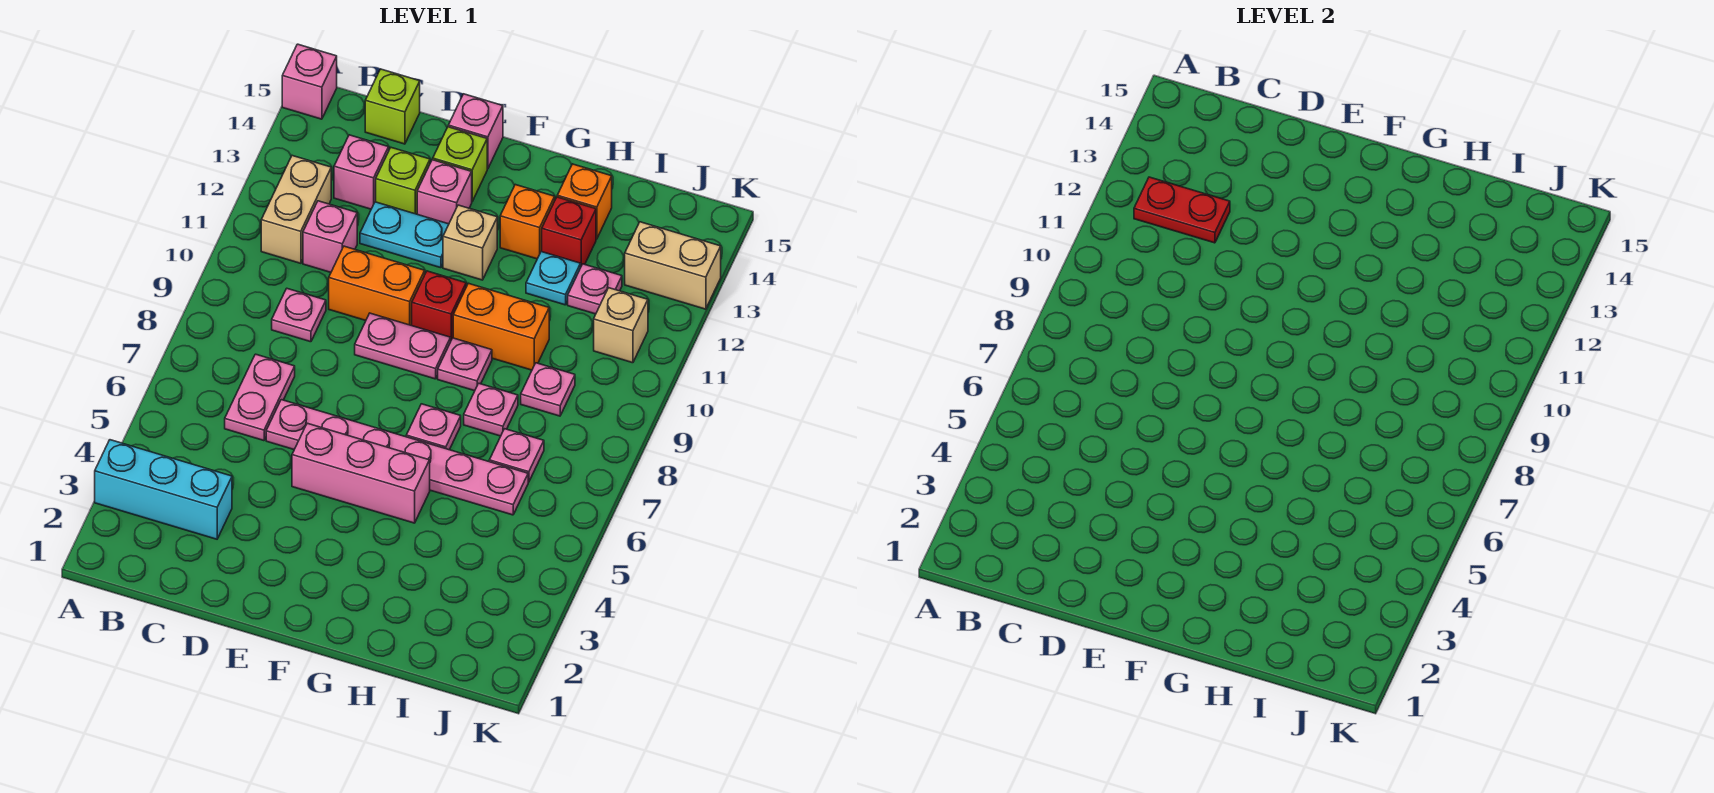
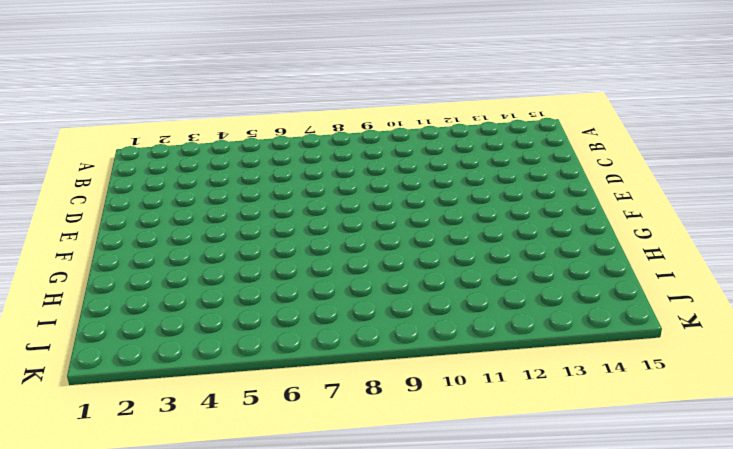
none -> cyan brick A3:C3 level 1
none -> pink brick A15 level 1
none -> tan brick B11:B12 level 1
none -> pink plate C6:C7 level 1

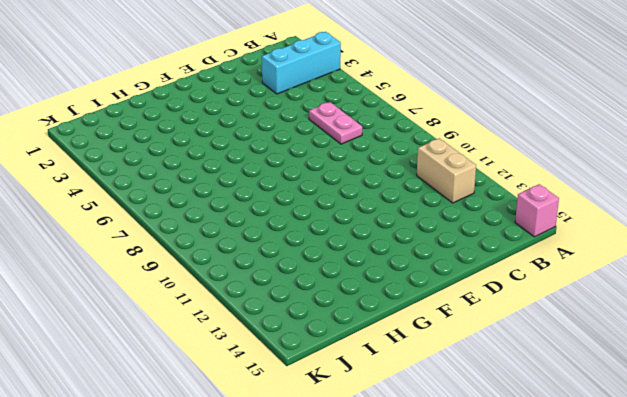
none -> pink plate C9 level 1
none -> pink brick C11 level 1
none -> pink brick C13 level 1
none -> lime brick C15 level 1

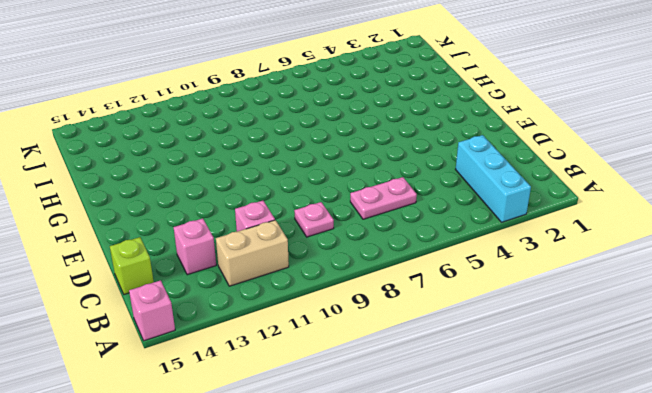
none -> pink plate D6:I6 level 1
none -> orange brick D10:E10 level 1
none -> cyan plate D12:E12 level 1
none -> lime brick D13 level 1

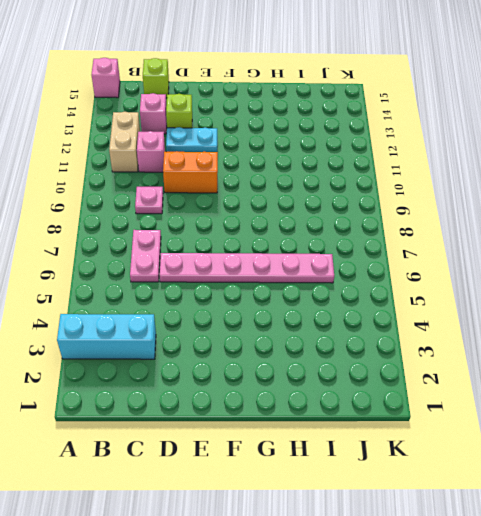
none -> pink brick E5:G5 level 1
none -> pink plate E9:F9 level 1
none -> pink brick E13 level 1
none -> lime brick E14 level 1

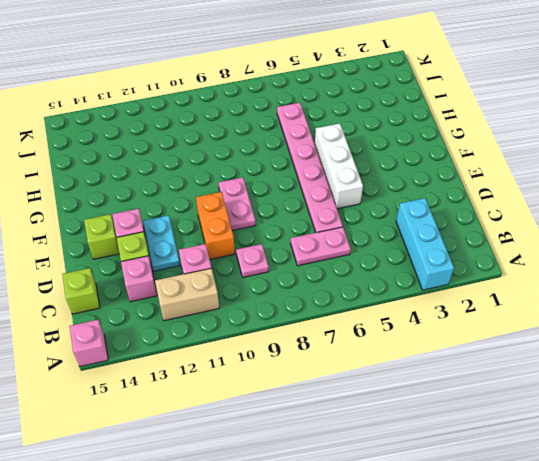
white brick E5:G5 level 1 -> pink brick E5:G5 level 1
none -> pink brick E15 level 1
none -> red brick F10 level 1
none -> tan brick F12 level 1
none -> pink plate G7 level 1

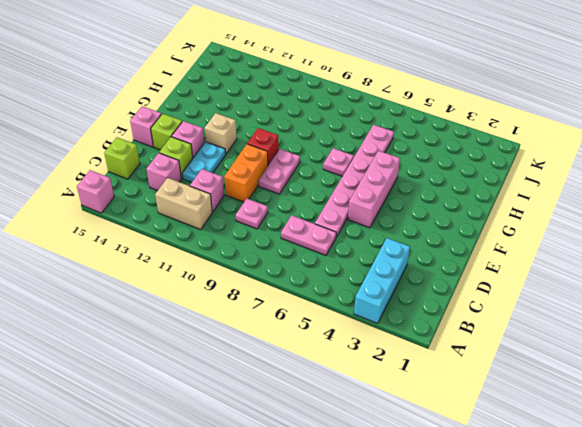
none -> pink plate G9 level 1
none -> orange brick G10:H10 level 1
none -> orange brick G13 level 1
none -> pink plate H8 level 1

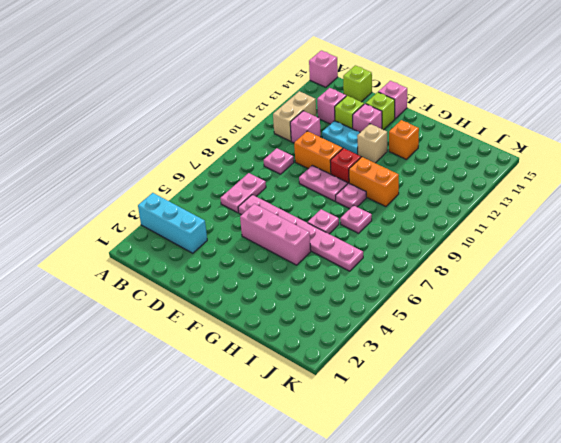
none -> cyan plate H12 level 1
none -> red brick H13 level 1
none -> orange brick H14 level 1
none -> pink plate I7 level 1

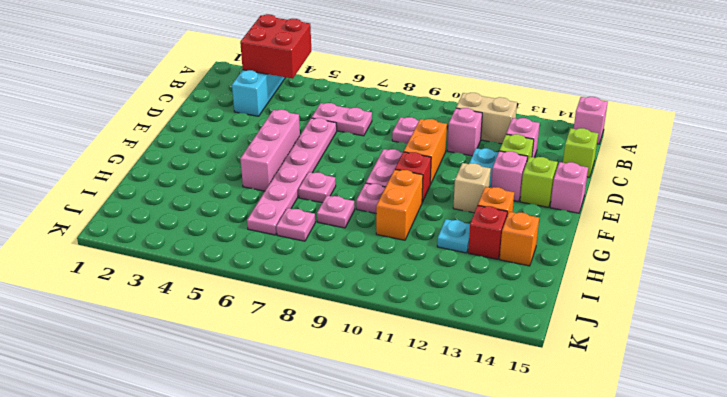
red brick A3:B4 level 2 -> none
none -> pink plate I9 level 1
none -> pink plate I12 level 1
none -> tan brick J11 level 1
none -> tan brick J13:K13 level 1

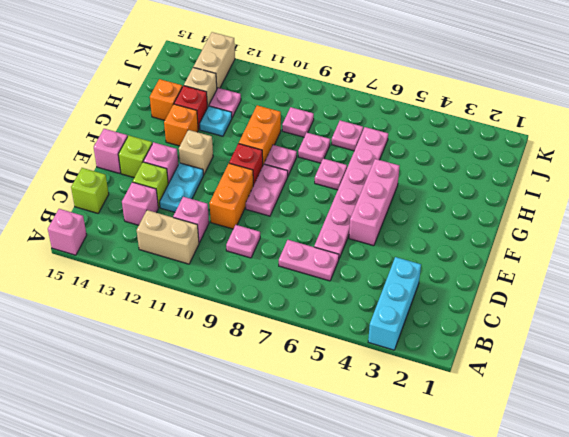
tan brick I13 level 1 -> tan brick J11 level 1
none -> red plate B12:C12 level 2

